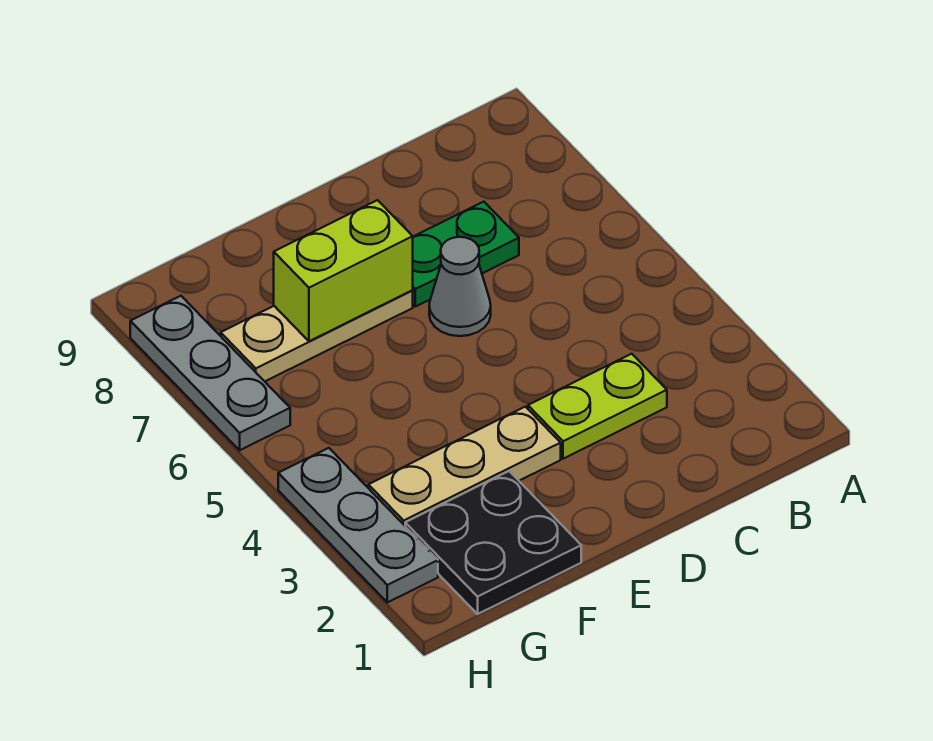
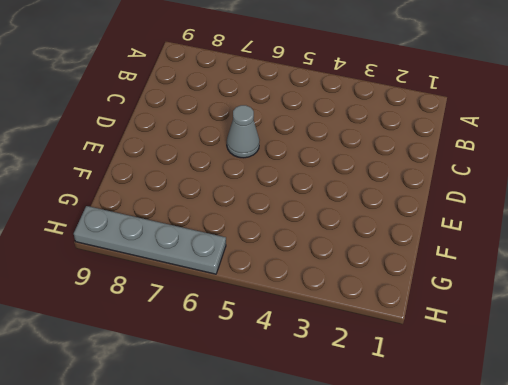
grey plate H6:H9 level 1 -> grey plate H6:H8 level 1
none -> lime plate C3:D3 level 1
none -> green plate C7:D7 level 1

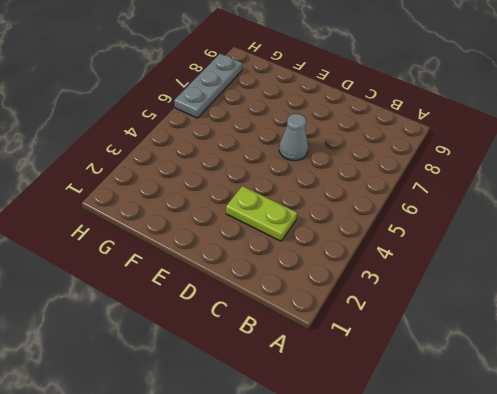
none -> green plate C7:D7 level 1
none -> tan plate E3:G3 level 1

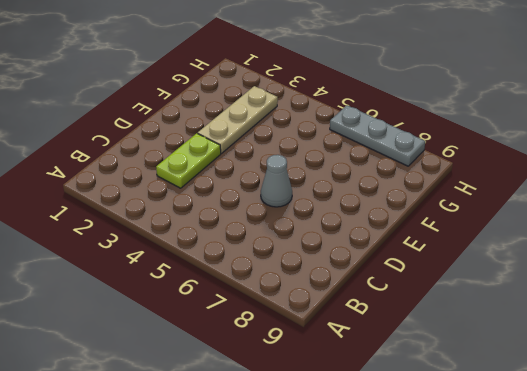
none -> green plate C7:D7 level 1
none -> tan plate E7:G7 level 1

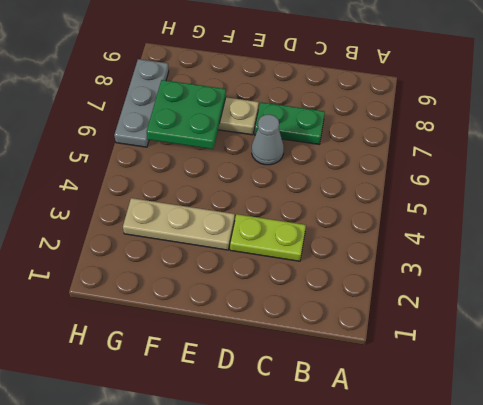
green plate F6:G7 level 2 -> lime brick E7:F7 level 2
none -> black plate F1:G2 level 1
none -> grey plate H2:H4 level 1

